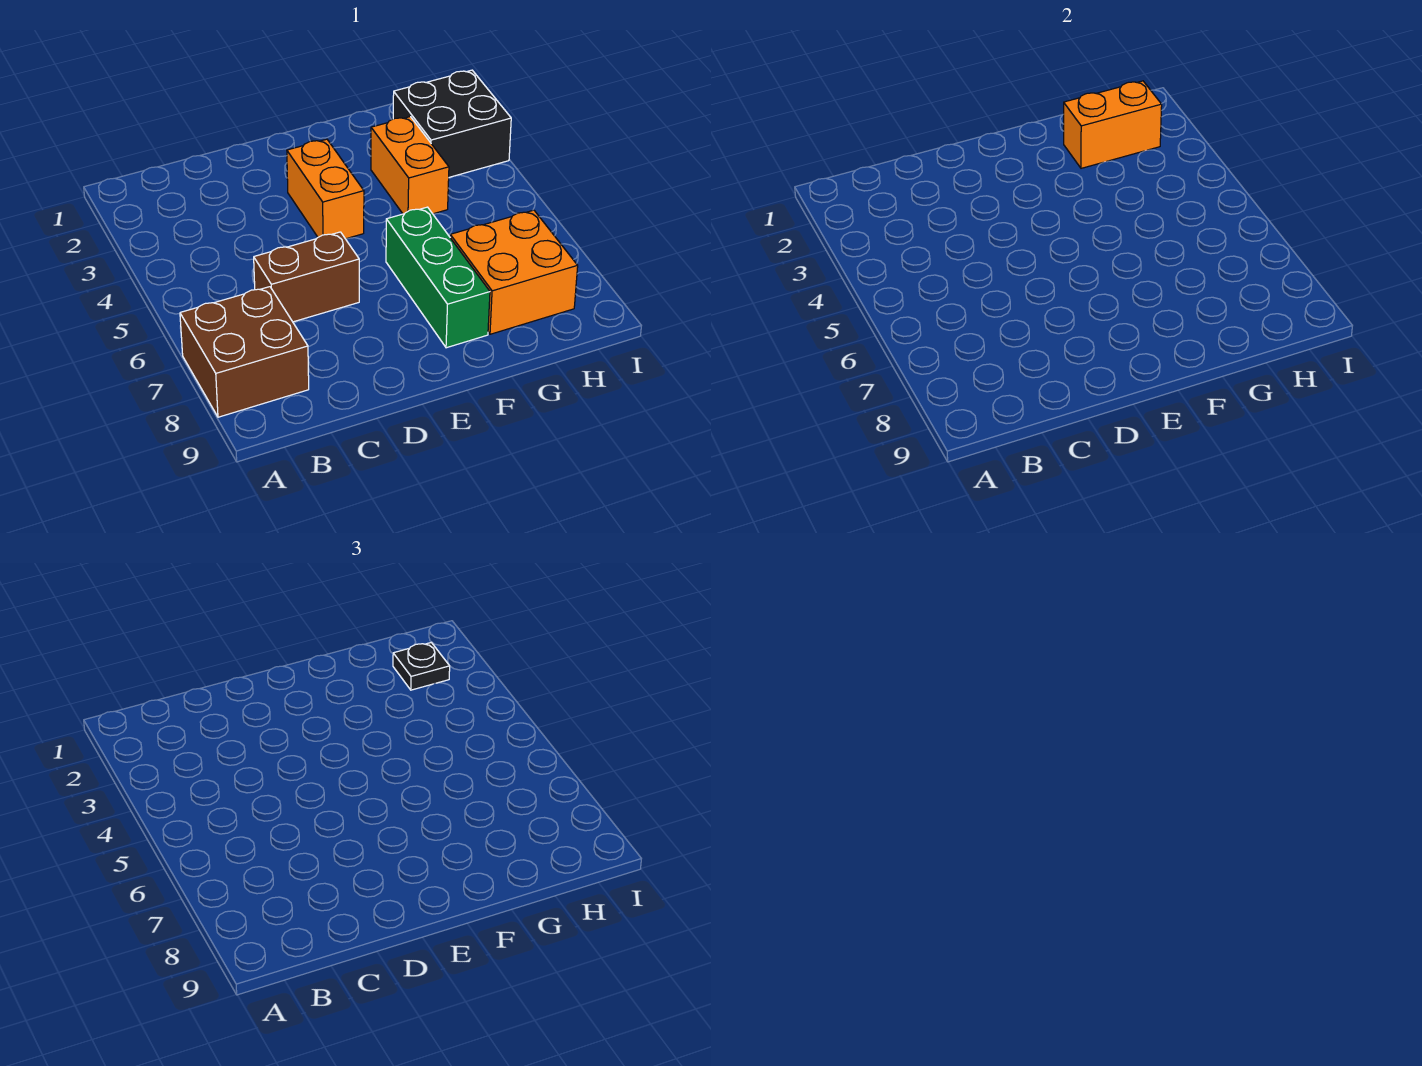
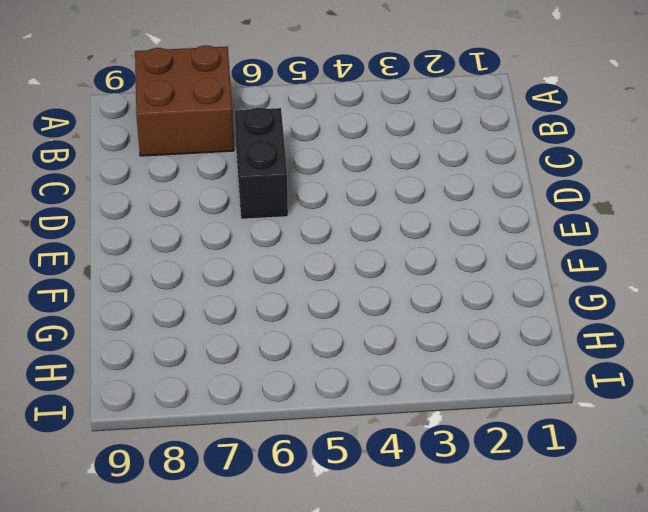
black brick C6:D6 level 1 -> brown brick C6:D6 level 1
none -> orange brick E3:E4 level 1
none -> green brick F6:F8 level 1

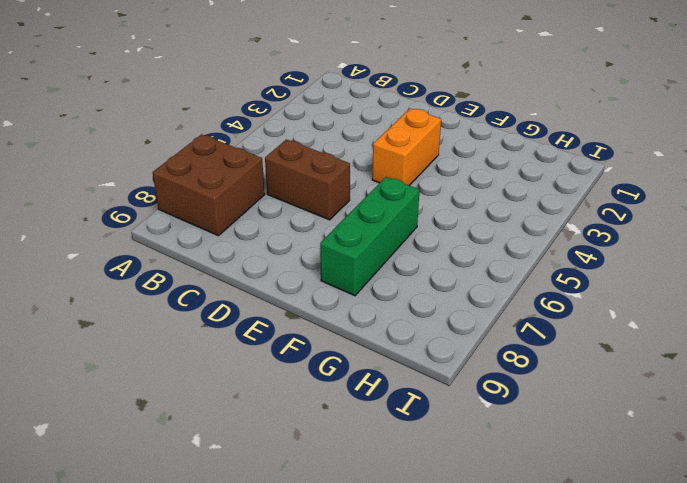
none -> orange brick G3:G4 level 1
none -> orange brick G7:H8 level 1

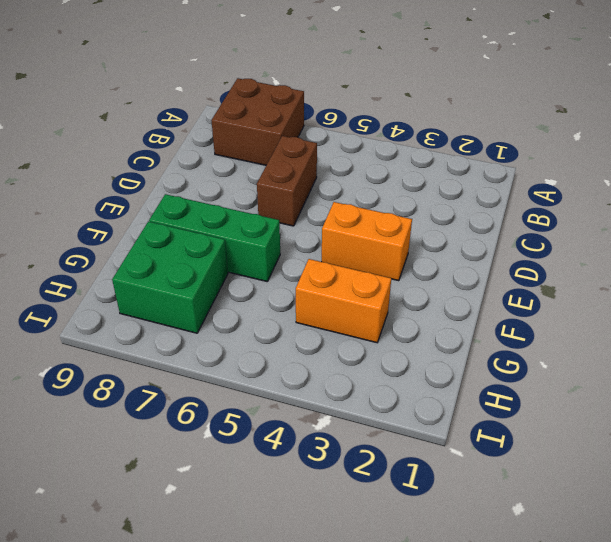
green brick G7:H8 level 1 -> orange brick G7:H8 level 1
none -> black brick H2:I3 level 1
none -> orange brick G2:H2 level 2

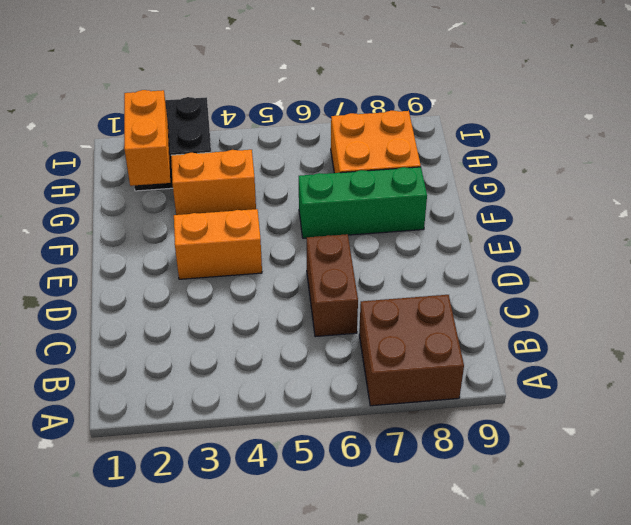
none -> black plate H2 level 3

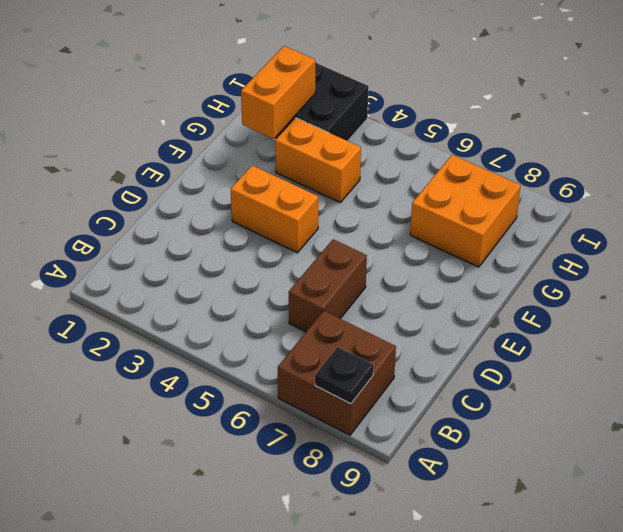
black plate A8 level 2 -> black plate H2 level 3
none -> green brick F6:F8 level 1

